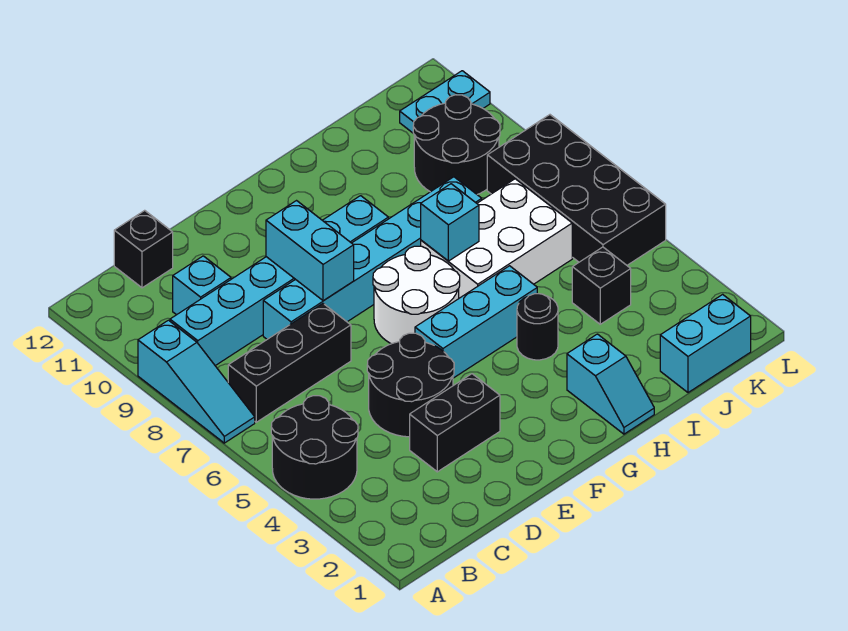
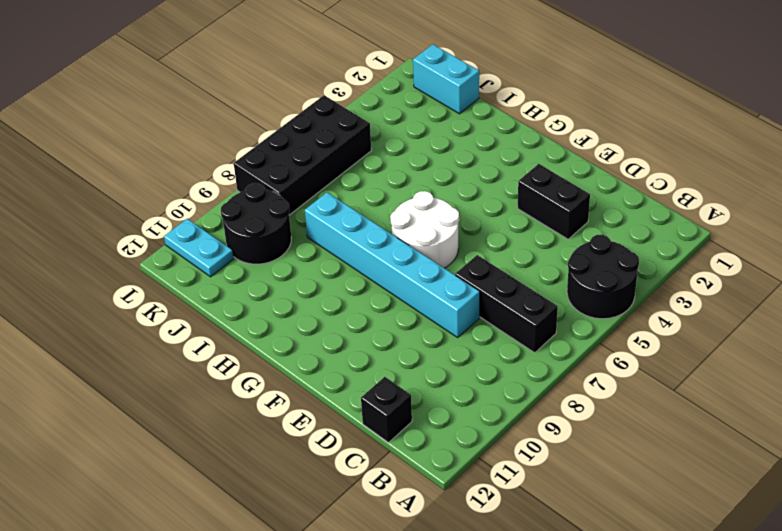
none -> cyan slope A7:A9 level 1 top 9
none -> cyan brick B9:G9 level 1
none -> cyan brick C10 level 1

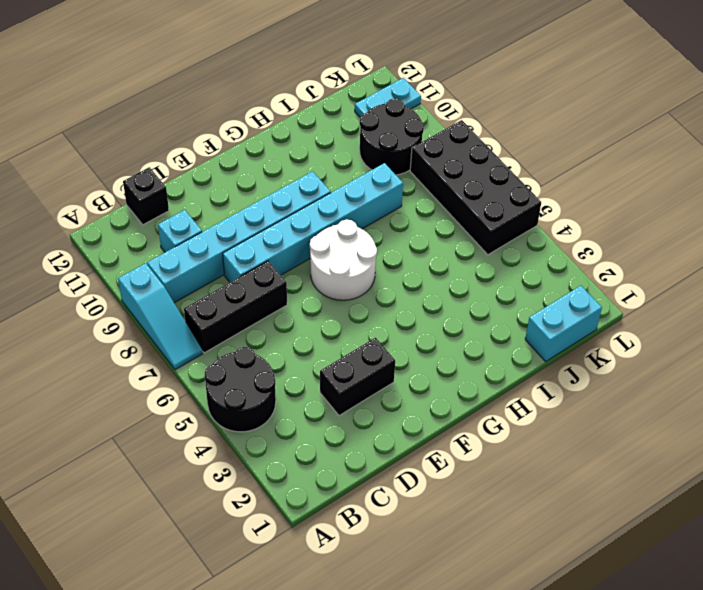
none -> black round brick D4:E5 level 1
none -> cyan brick F5:H5 level 1
none -> cyan slope H1:H2 level 1 top 2

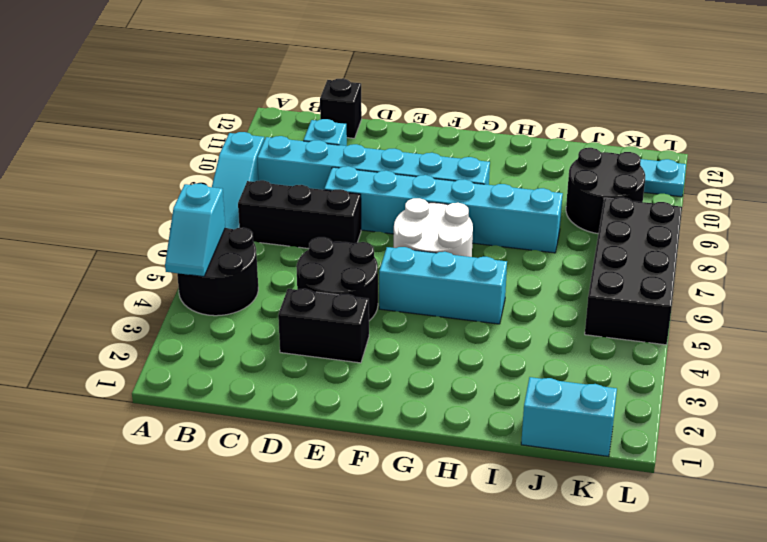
cyan slope A4:A5 level 2 top 5 -> cyan slope H1:H2 level 1 top 2
none -> black round brick H4 level 1
none -> white brick H6:J7 level 1
none -> black brick J4 level 1

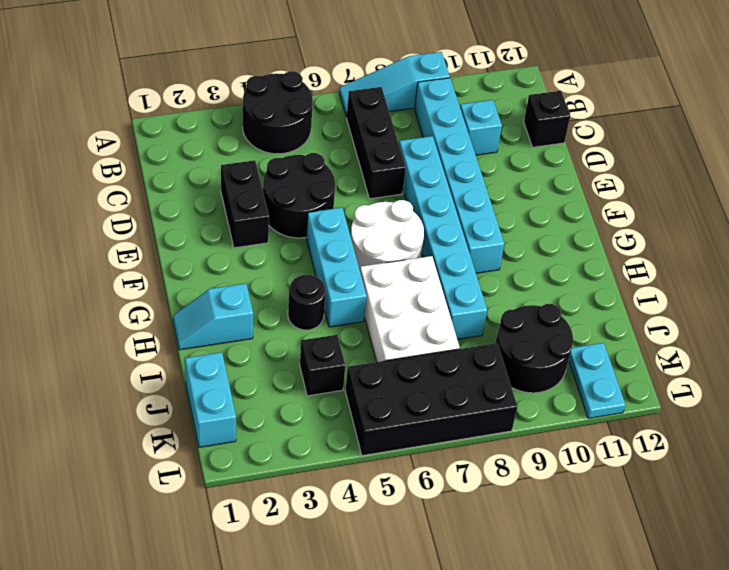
none -> cyan brick E8:E9 level 2
none -> cyan brick H7 level 2

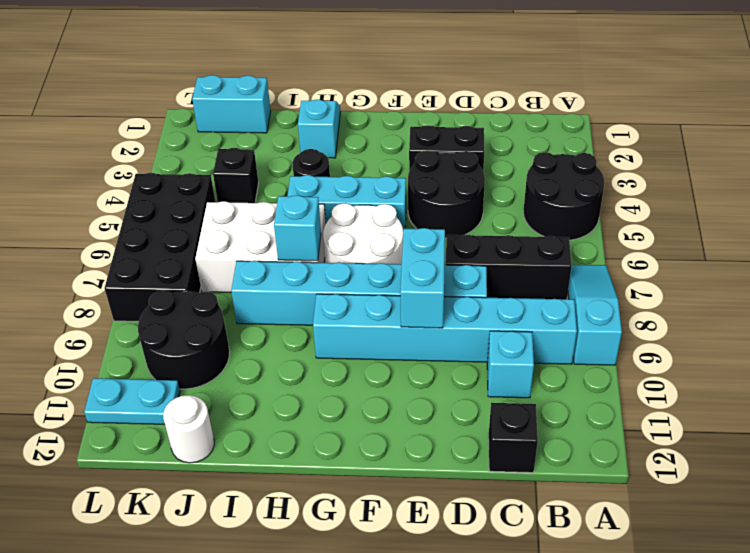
white round brick J12 level 1 -> none

